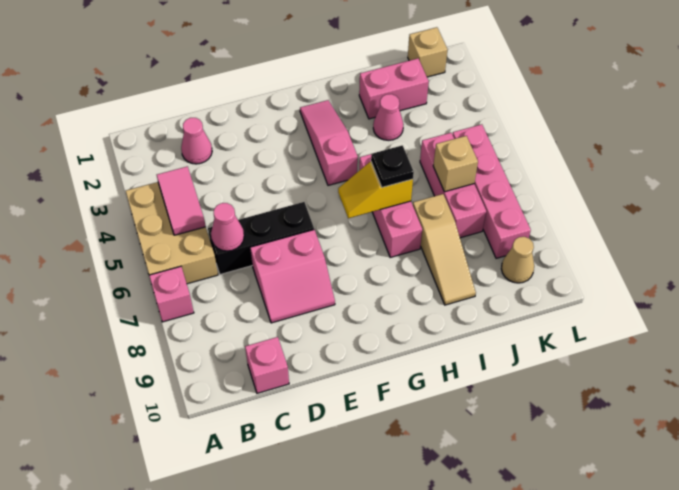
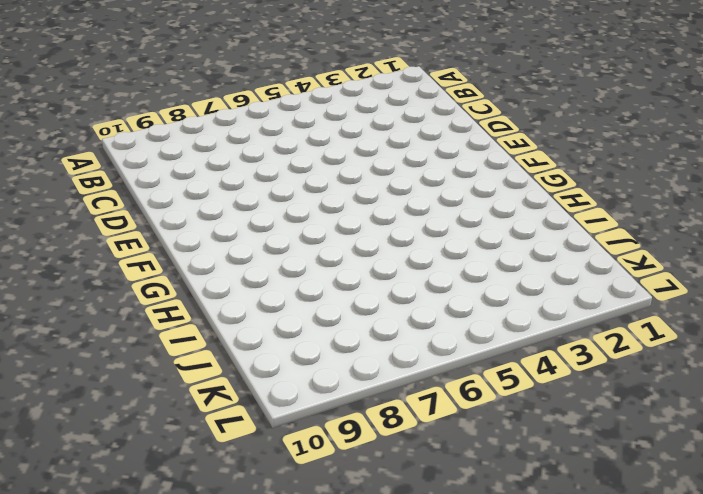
none -> tan brick A4:B6 level 1
none -> pink brick A7 level 1
none -> pink cone C2 level 1

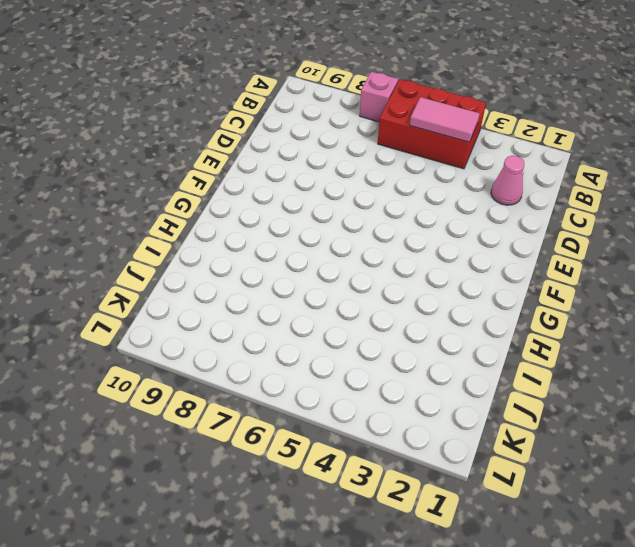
red brick A4:B6 level 1 -> tan brick A4:B6 level 1
none -> black brick C6:E6 level 1
none -> pink brick C10 level 1
none -> pink slope D7:E8 level 1 top 7

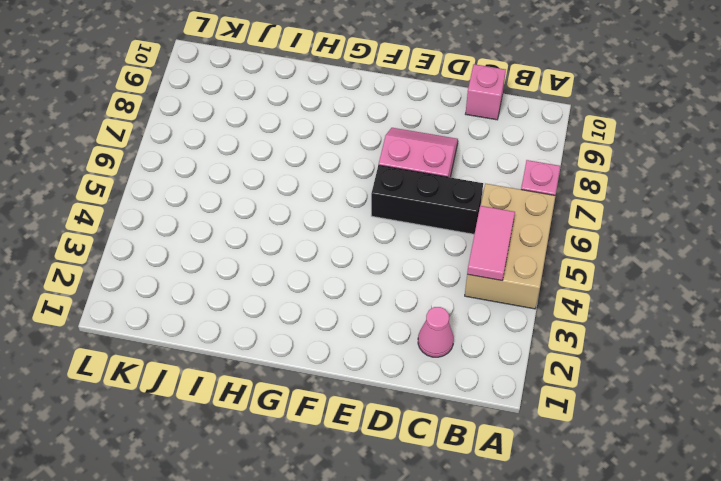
none -> pink slope G2:G4 level 1 top 4
none -> pink brick H5:H7 level 1
none -> pink brick I2:J2 level 1

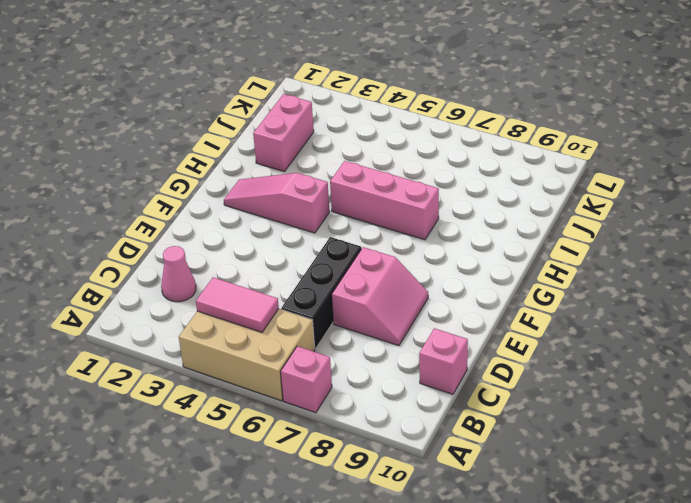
none -> pink cone I3 level 1
none -> tan slope I7:I9 level 1 top 7
none -> pink brick J5:J7 level 1

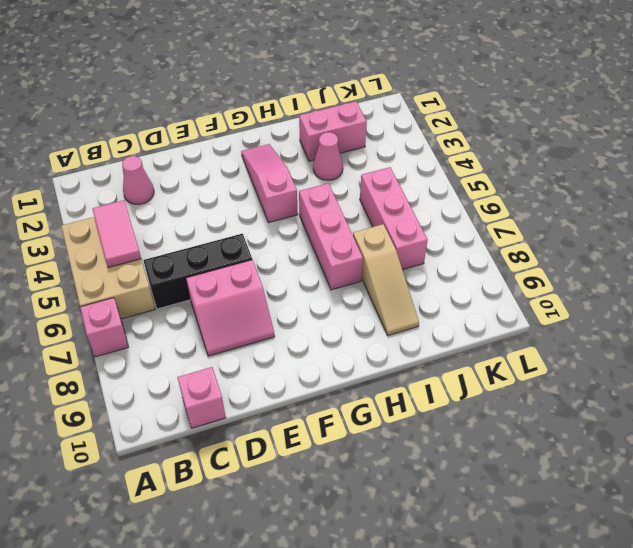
none -> tan brick K1 level 1
none -> pink brick K5:K8 level 1
none -> tan cone K9 level 1

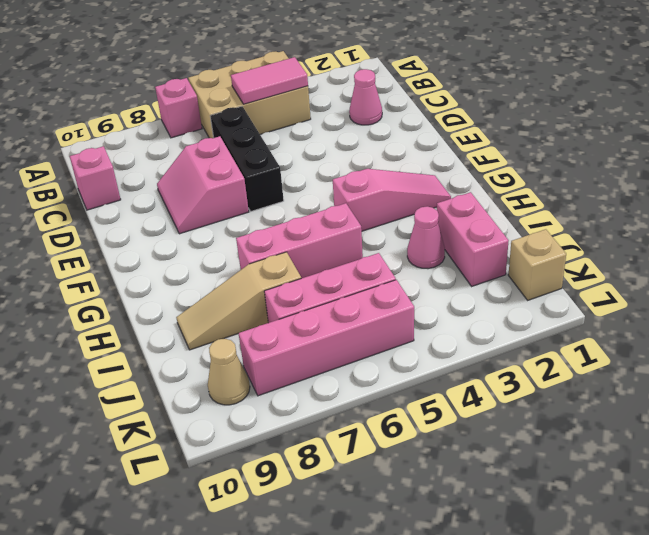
none -> pink cone C6 level 2
none -> yellow slope G6:H6 level 2 top H
none -> tan brick J6 level 2

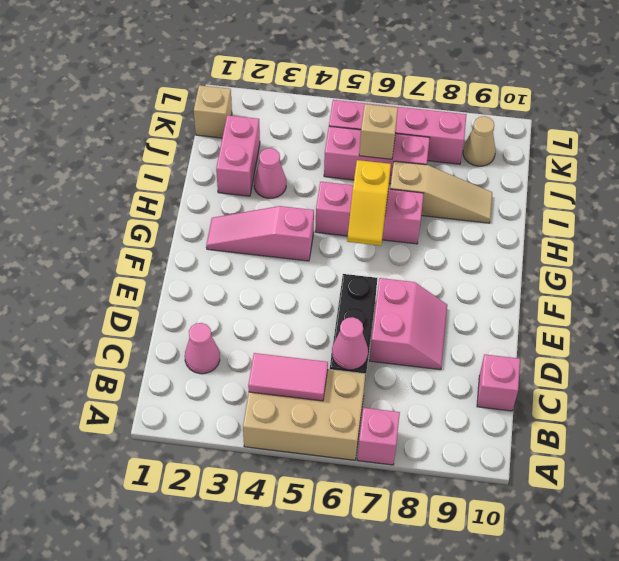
none -> black plate H6 level 3

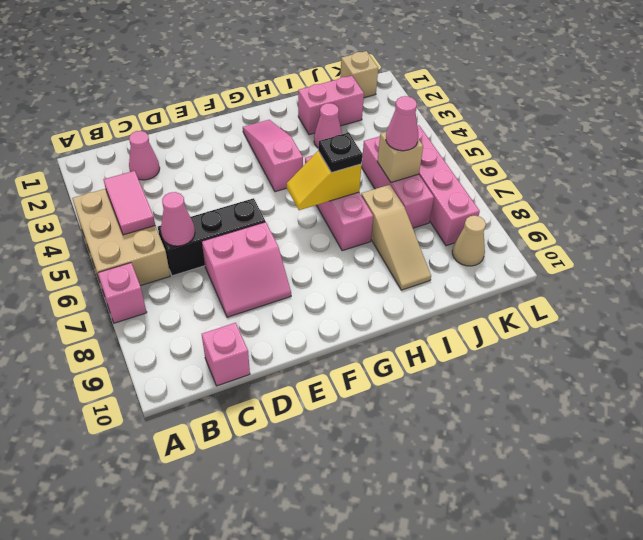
pink cone J6 level 3 -> none

